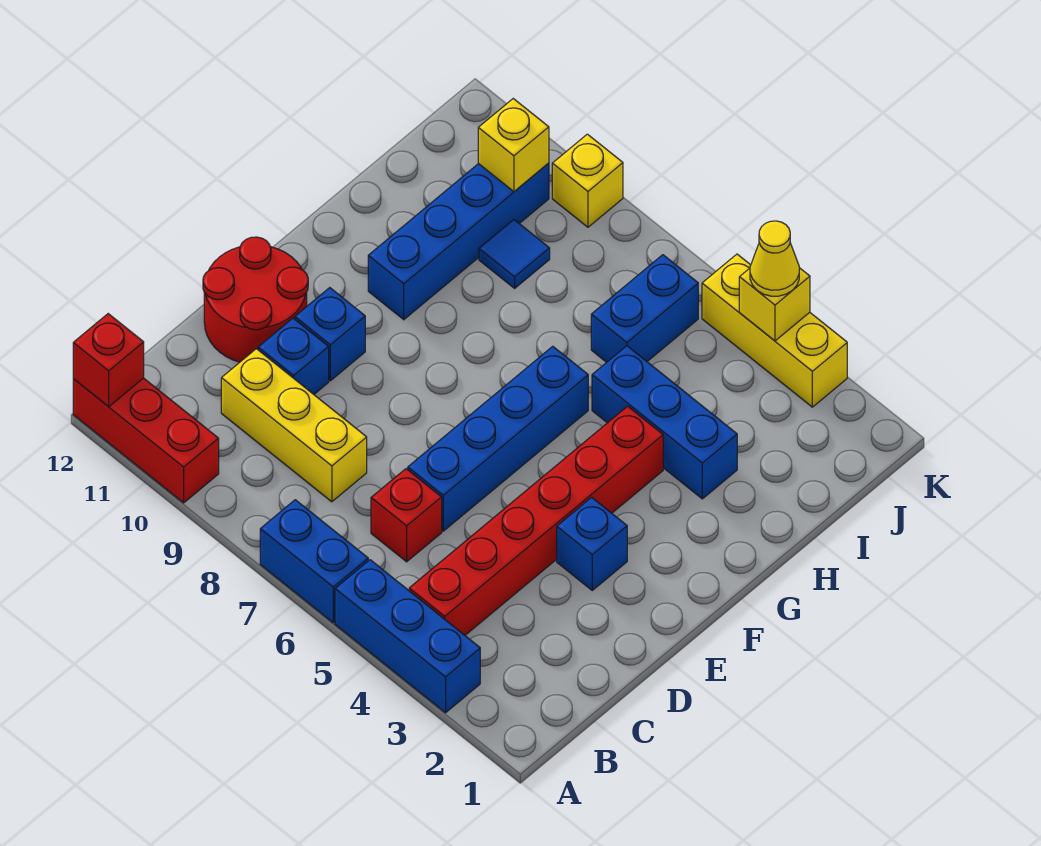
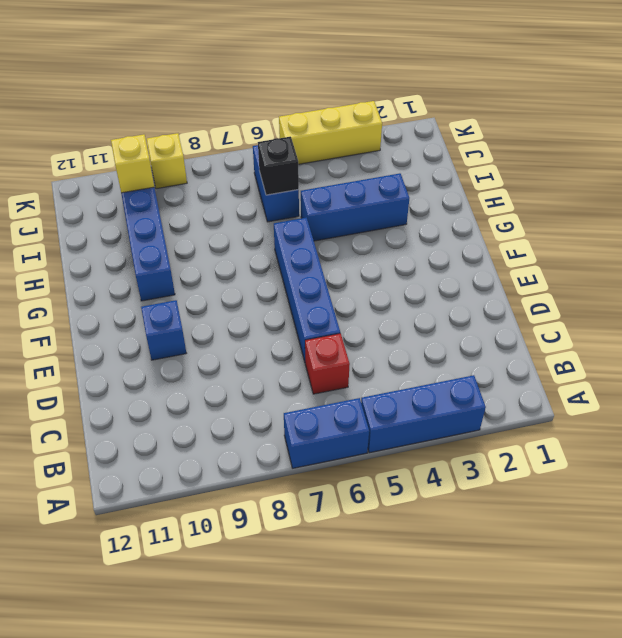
black brick I6 level 2 -> none
none -> red brick A10:A12 level 1
none -> red brick B4:G4 level 1
none -> yellow brick C8:C10 level 1

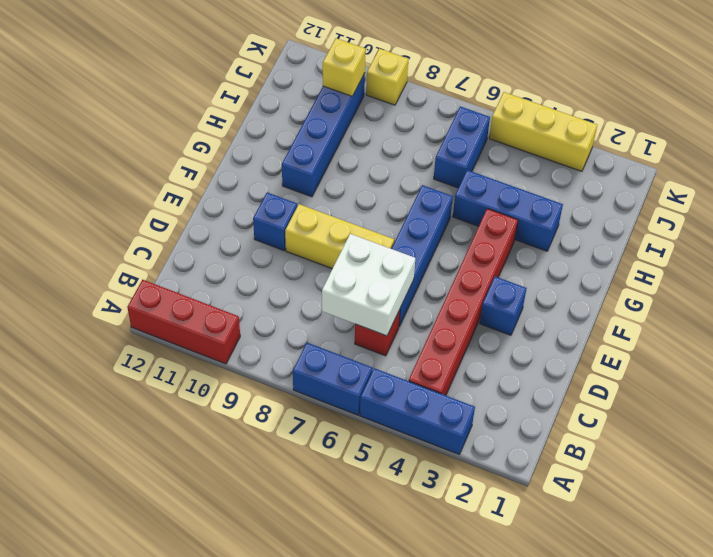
white brick C6:D7 level 2 -> none
yellow brick E7:E9 level 1 -> yellow brick C8:C10 level 1
none -> blue brick D10 level 1
none -> red round brick D11:E12 level 1
none -> blue tile I9 level 1

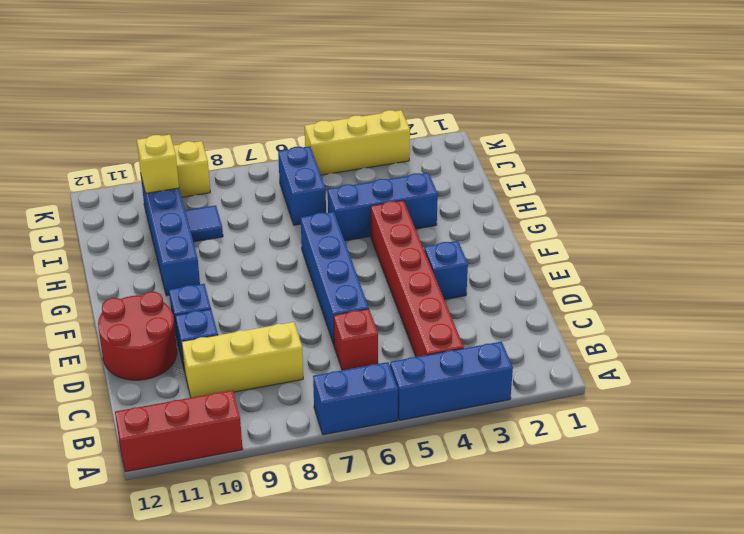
none -> red brick A12 level 2
none -> yellow brick K4 level 2
none -> yellow cone K4 level 3

